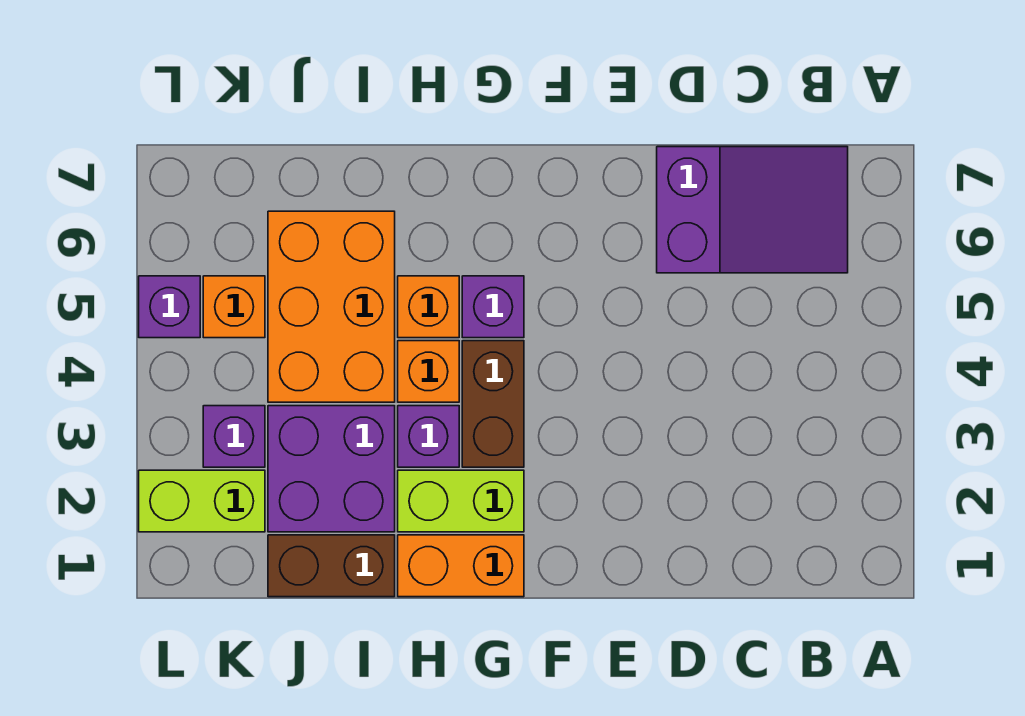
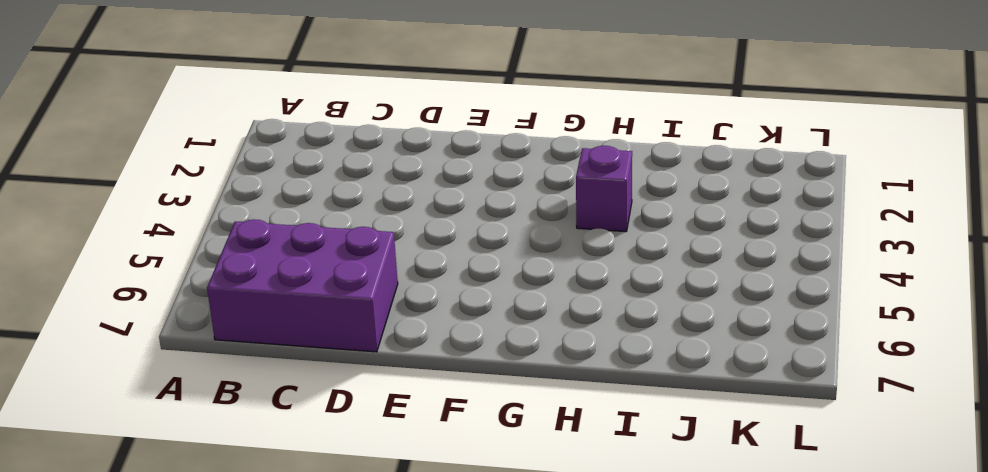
purple brick B6:D7 level 1 -> purple slope B6:D7 level 1 top D
none -> orange brick G1:H1 level 1
none -> lime brick G2:H2 level 1
none -> brown brick G3:G4 level 1

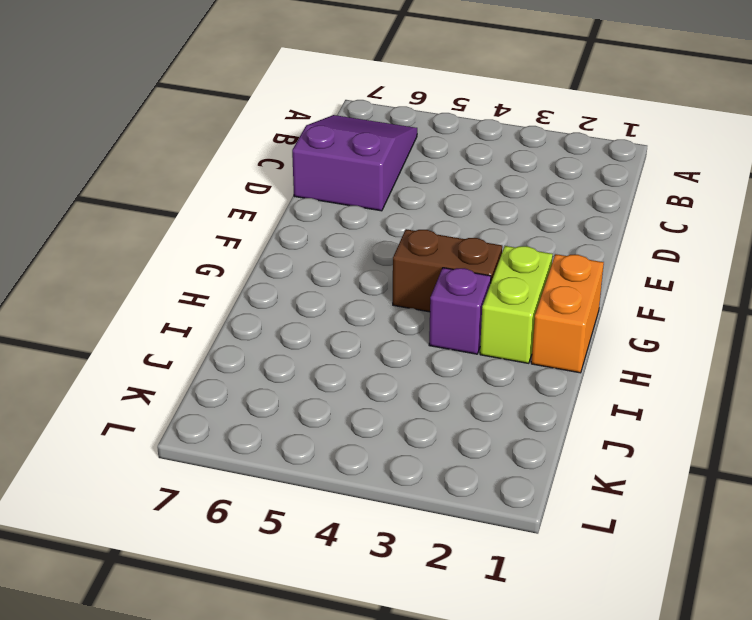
none -> purple brick G5 level 1
none -> orange brick H4 level 1
none -> orange brick H5 level 1

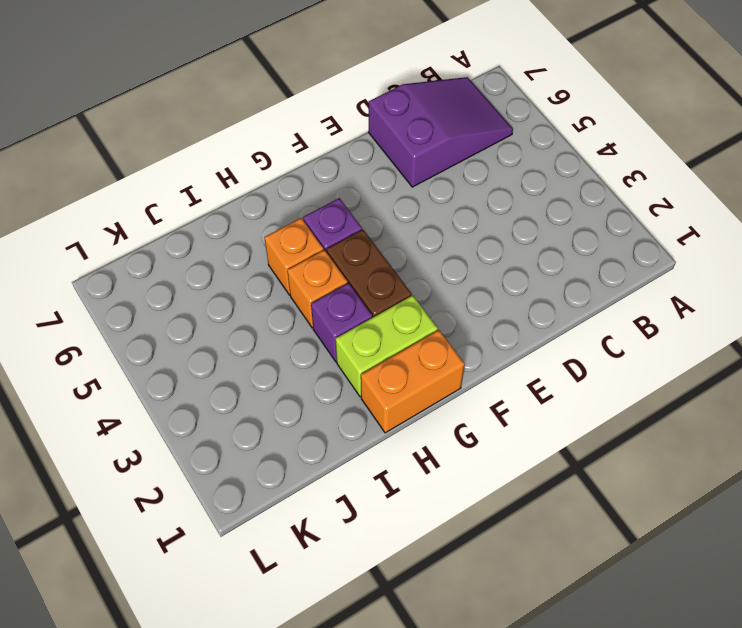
none -> brown brick I1:J1 level 1
none -> purple brick I2:J3 level 1
none -> orange brick I4:J6 level 1

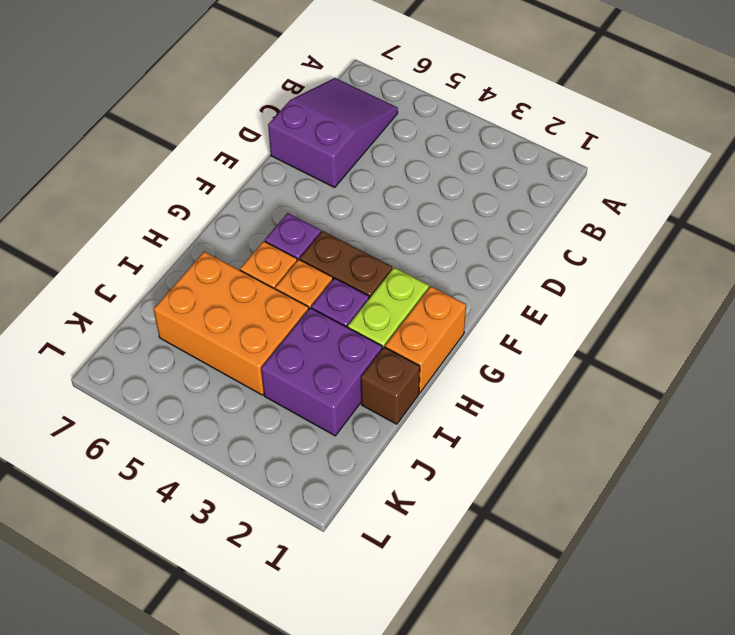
brown brick I1 level 1 -> brown brick I1:J1 level 1
none -> lime brick K2:L2 level 1
none -> purple brick K3 level 1
none -> orange brick K5 level 1

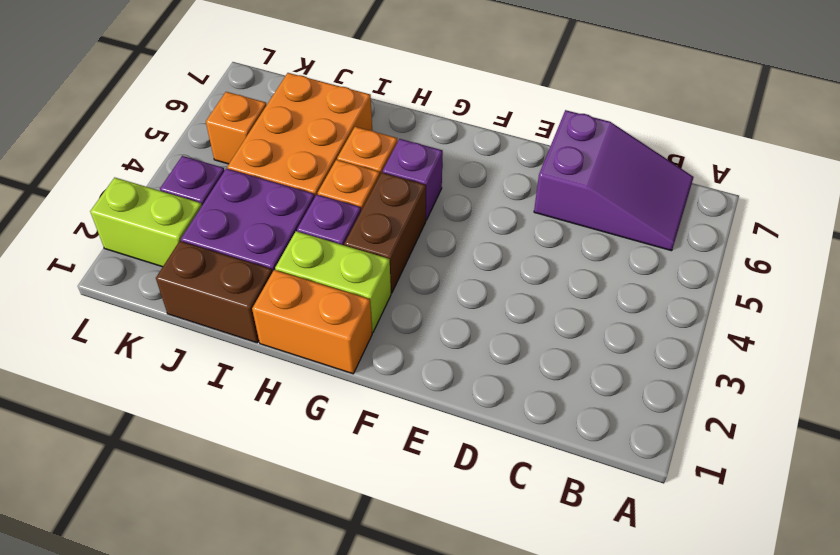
none -> purple brick L5 level 1

